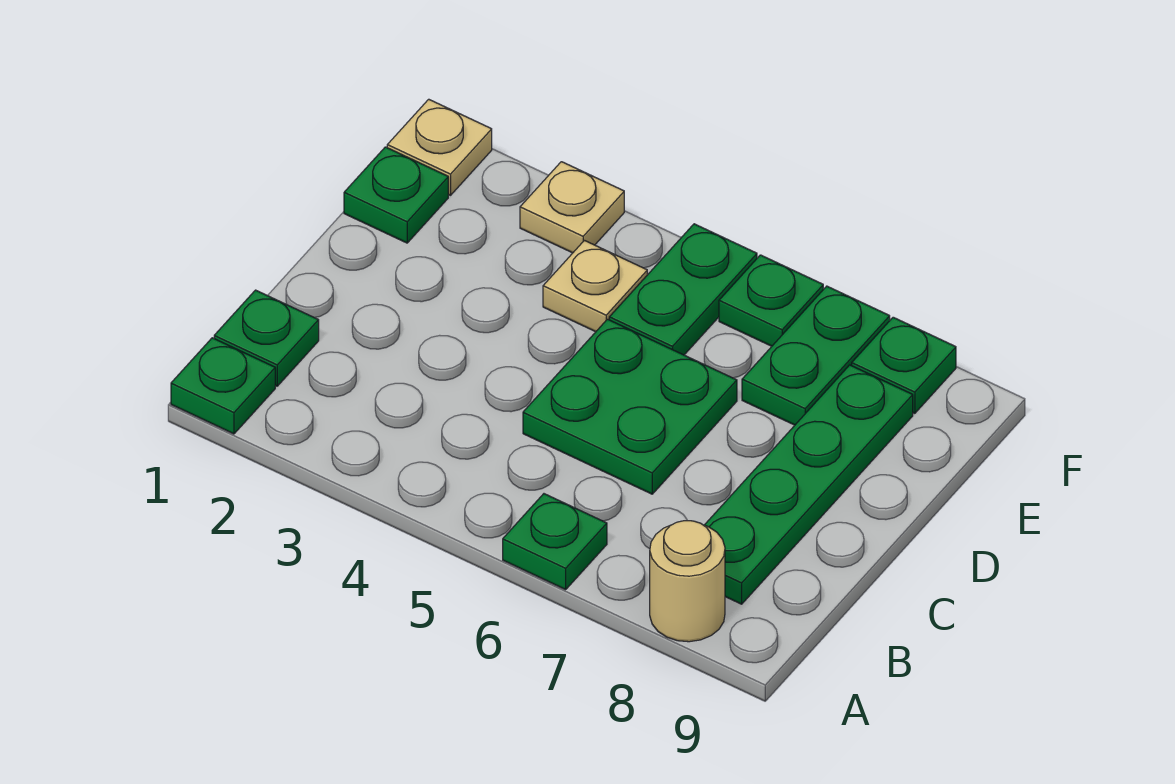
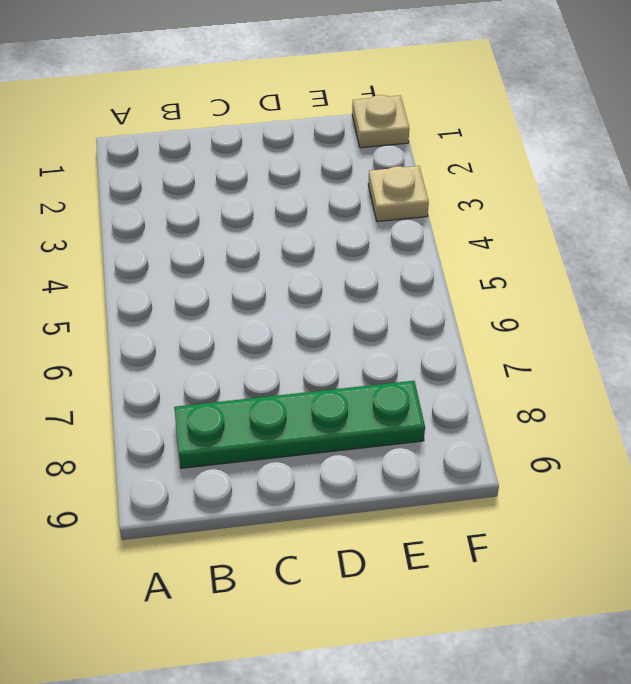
none -> green plate A1 level 1
none -> green plate A6 level 1
none -> tan round brick A8 level 1

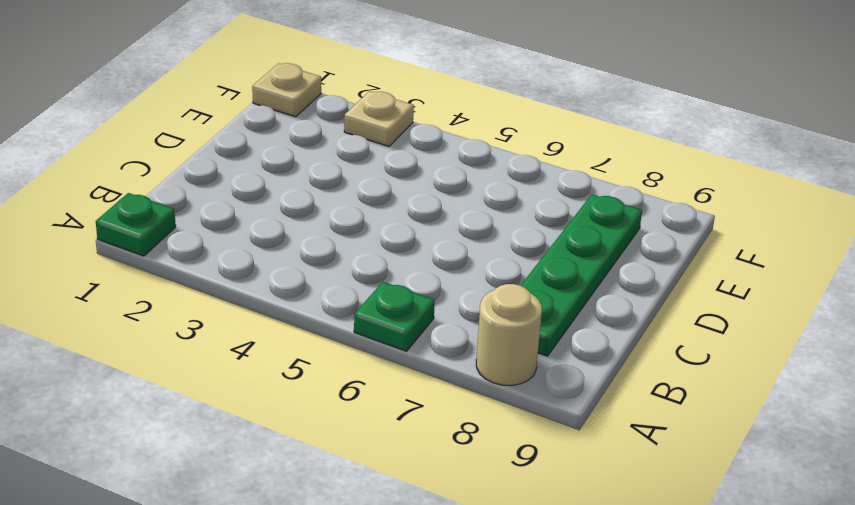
none -> green plate B1 level 1
none -> green plate C5:D6 level 1
none -> green plate E1 level 1

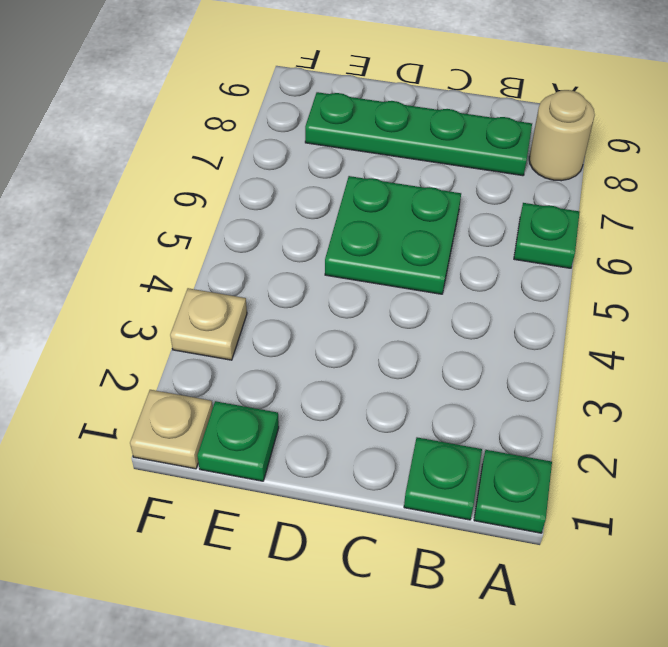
none -> tan plate E4 level 1
none -> green plate E5:F5 level 1
none -> green plate E7:F7 level 1

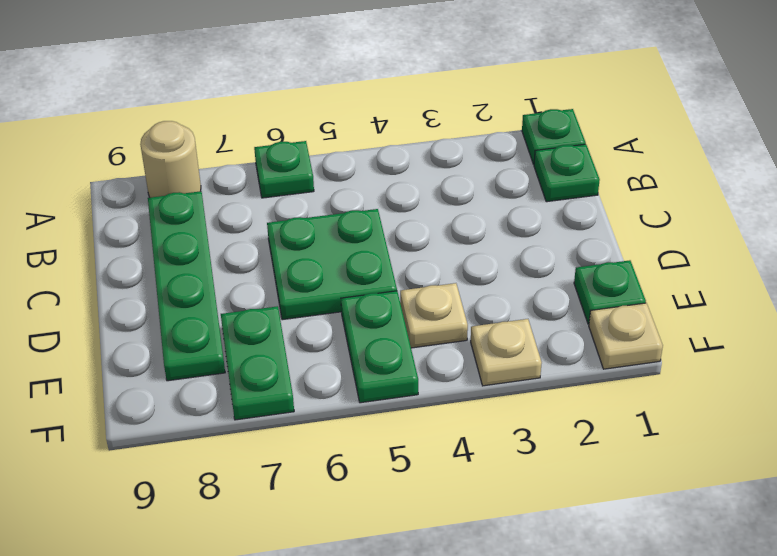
none -> green plate F6 level 1
none -> green plate F8 level 1

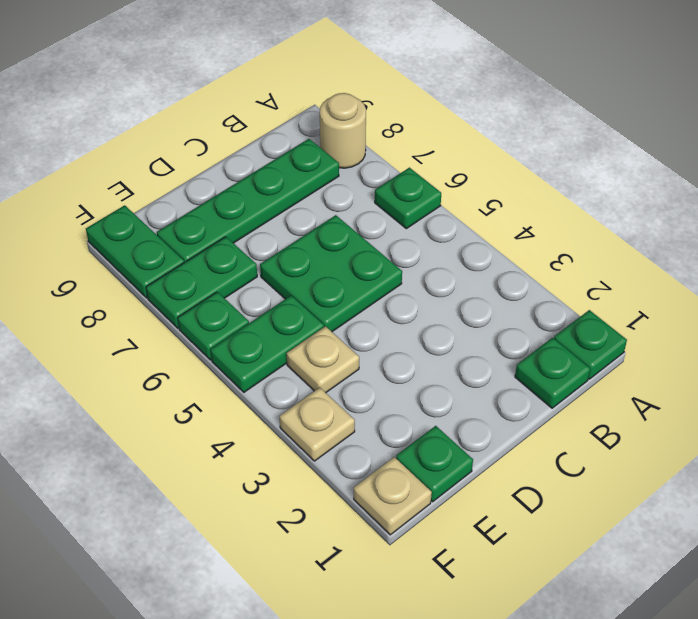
green plate F8:F9 level 1 -> green plate F8 level 1

